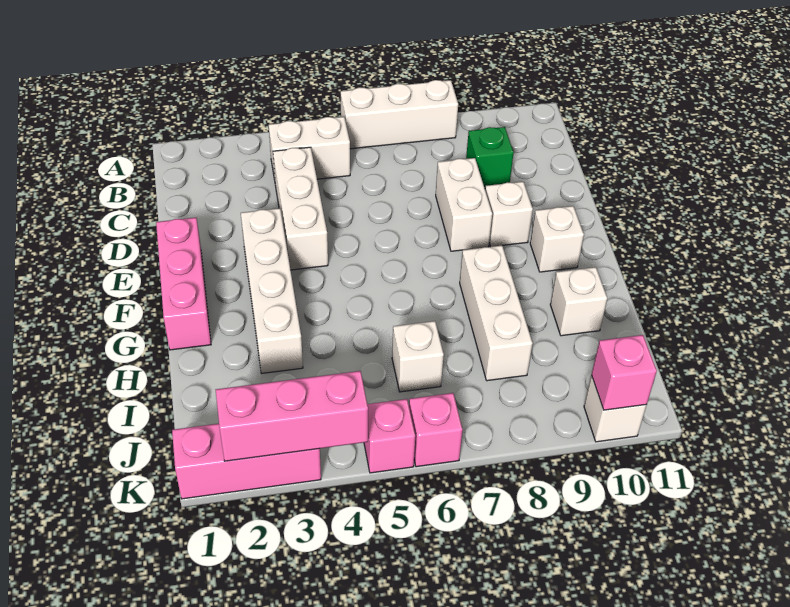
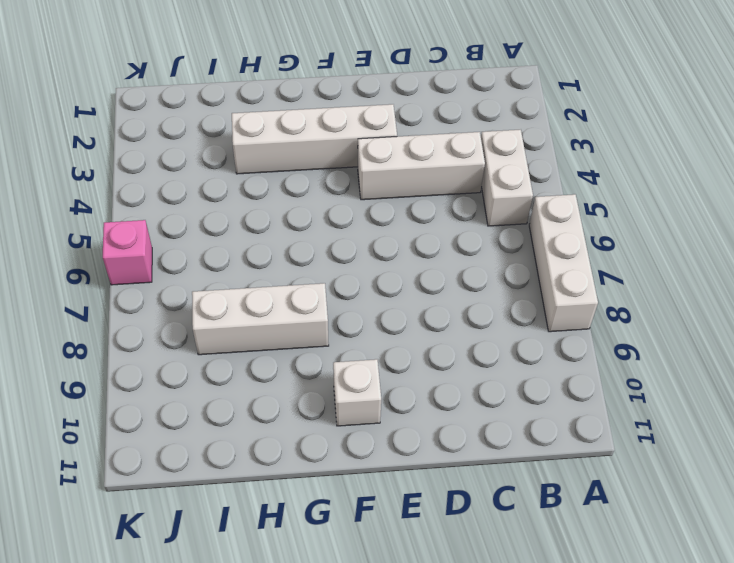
none -> green brick C9 level 1
none -> white brick D8:E8 level 1
none -> pink brick E1:G1 level 1

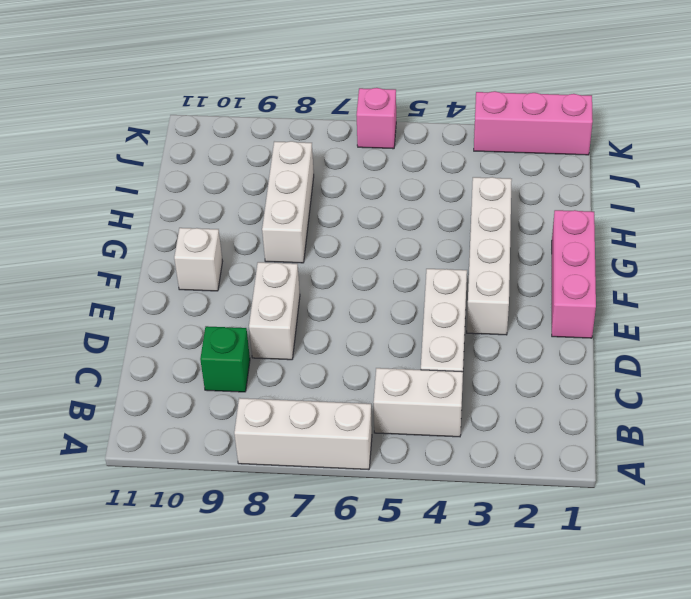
none -> white brick E9 level 1
none -> white brick H10 level 1
none -> white brick I6 level 1

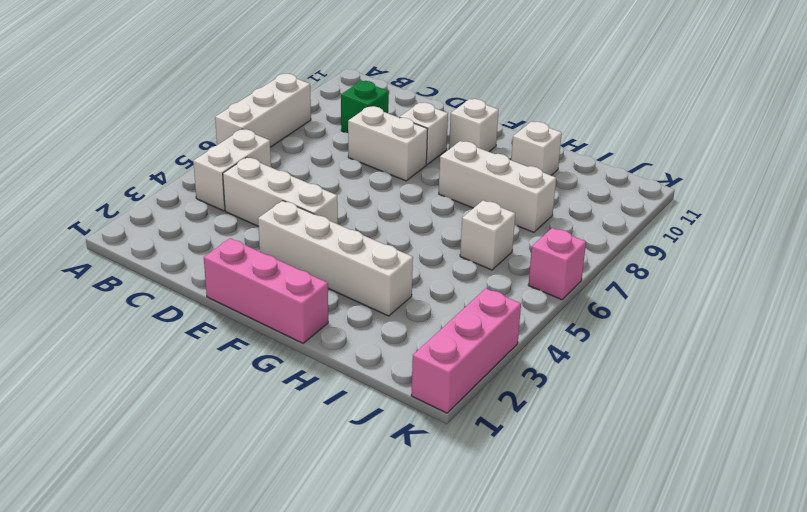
none -> pink brick K5 level 1
none -> white brick K10 level 1
none -> pink brick K2:K4 level 2

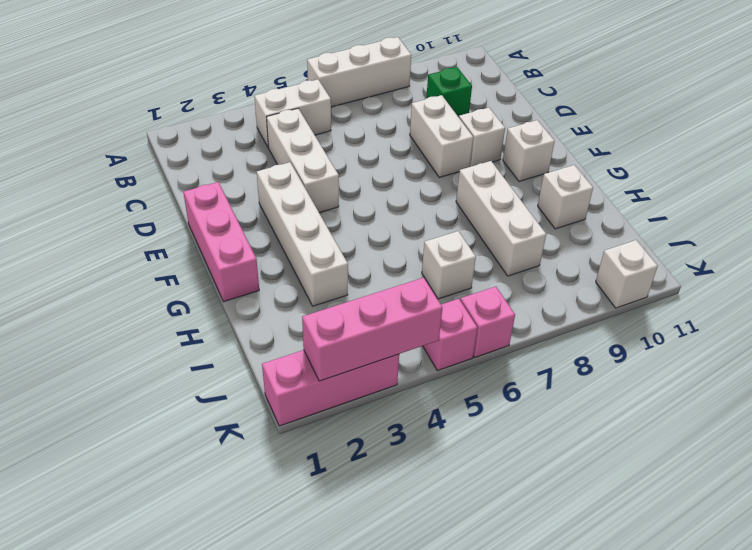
none -> pink brick K10 level 2

